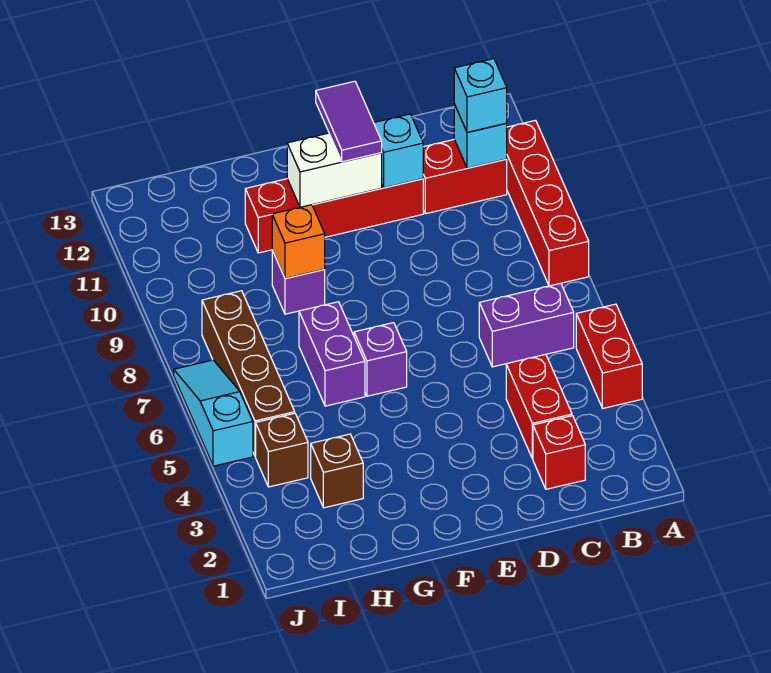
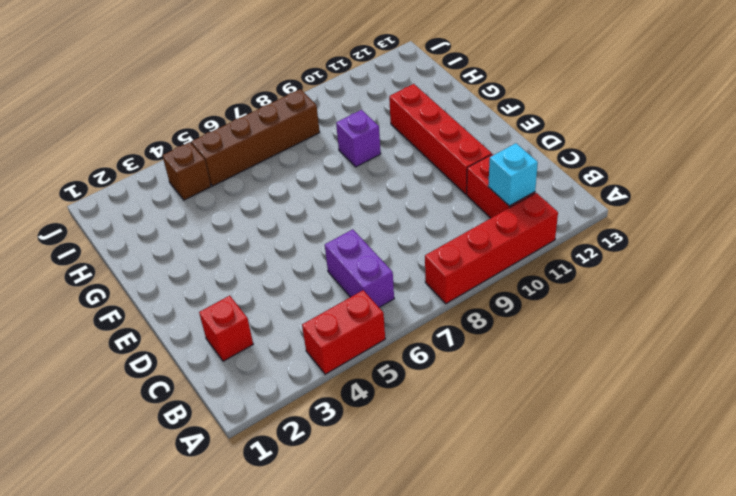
none -> red brick C3:C4 level 1
none -> purple brick F6 level 1
none -> purple brick G6:G7 level 1

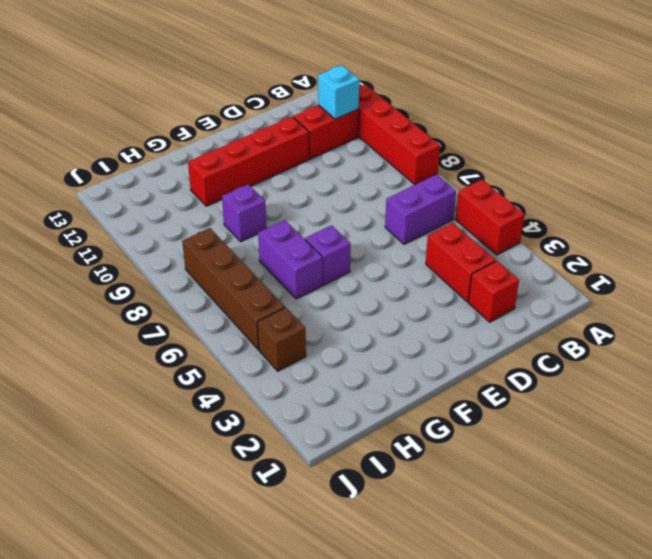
none -> brown brick H3 level 1
none -> cyan slope J5:J7 level 1 top 5
none -> cyan brick D11 level 2

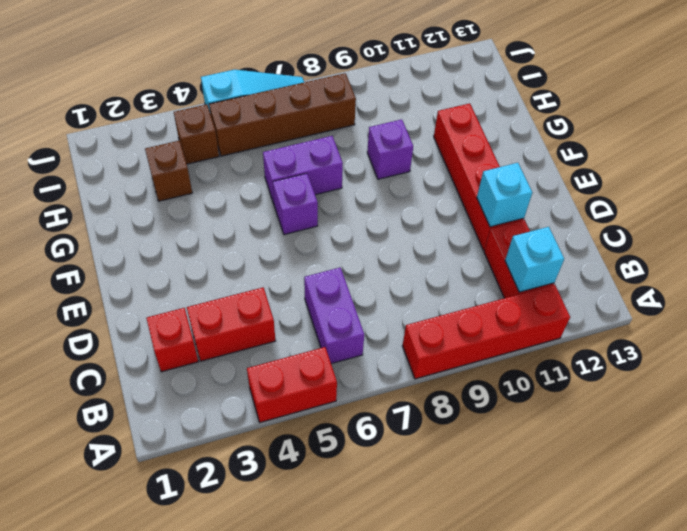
none -> white brick E11:F11 level 2
none -> orange brick G9 level 2
none -> cyan brick B11 level 3

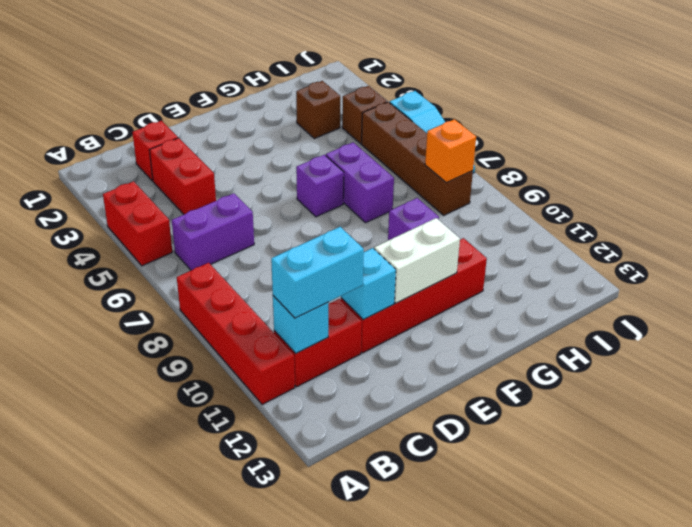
cyan brick B11:C11 level 3 -> cyan brick B11 level 3
orange brick I8 level 2 -> orange brick G9 level 2
none -> purple tile E11:E12 level 3

